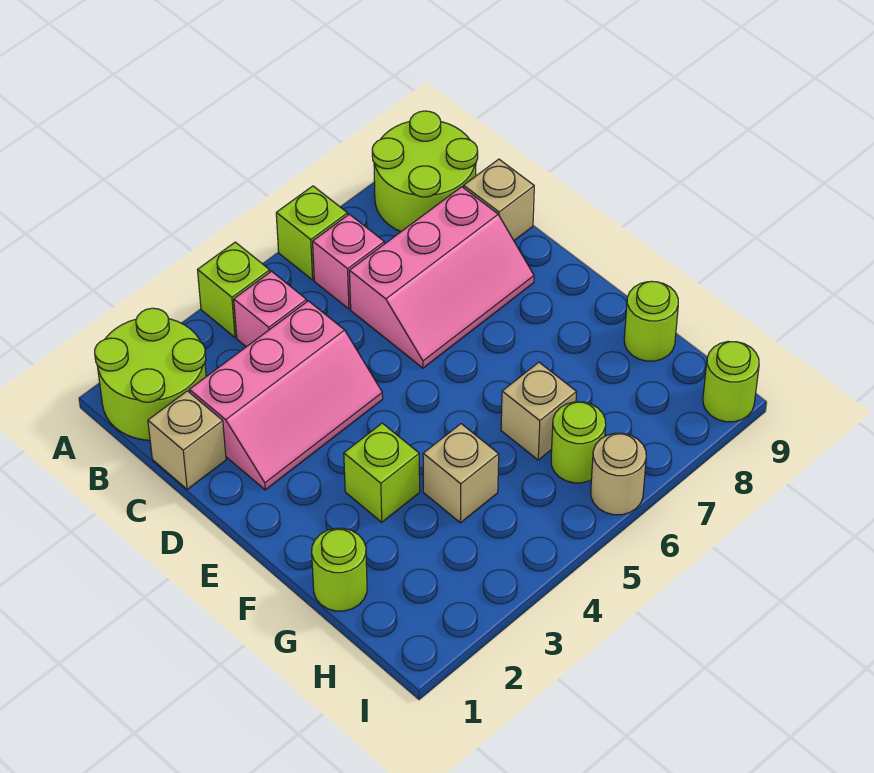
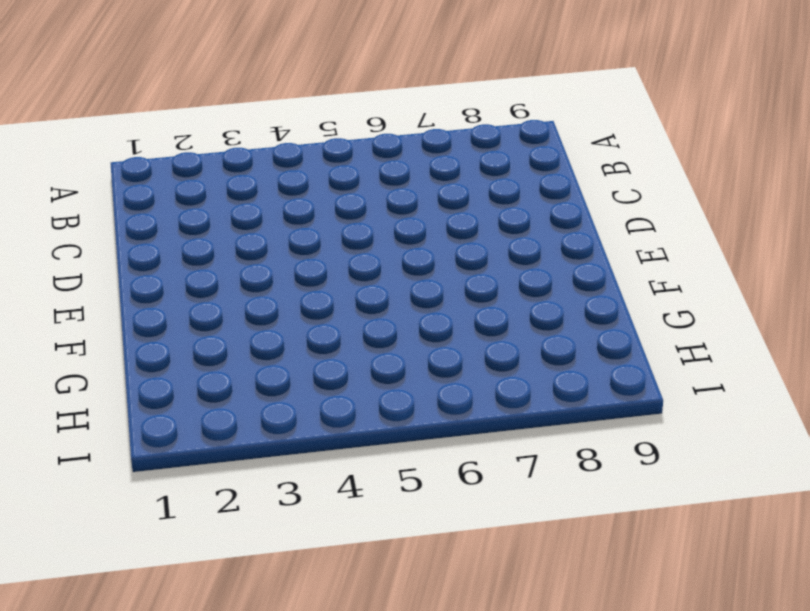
none -> lime round brick A1:B2 level 1
none -> lime brick A4 level 1
none -> lime brick A6 level 1

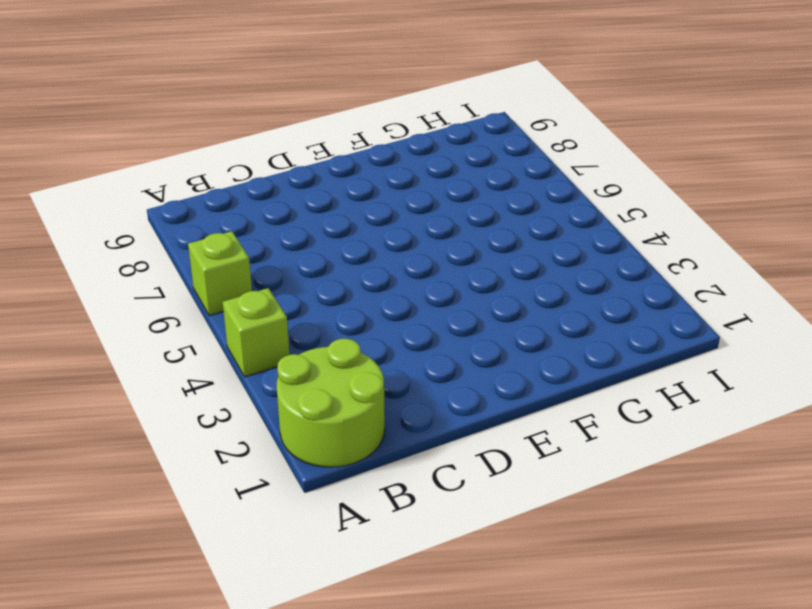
none -> lime round brick A8:B9 level 1
none -> pink brick B4 level 1
none -> pink brick B6 level 1

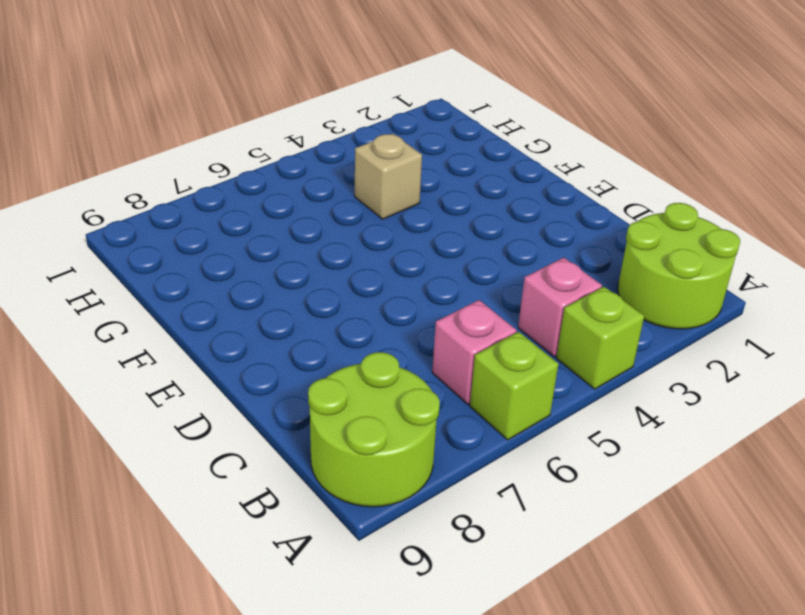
none -> tan brick C1 level 1
none -> pink slope C2:D4 level 1 top C
none -> pink slope C6:D8 level 1 top C

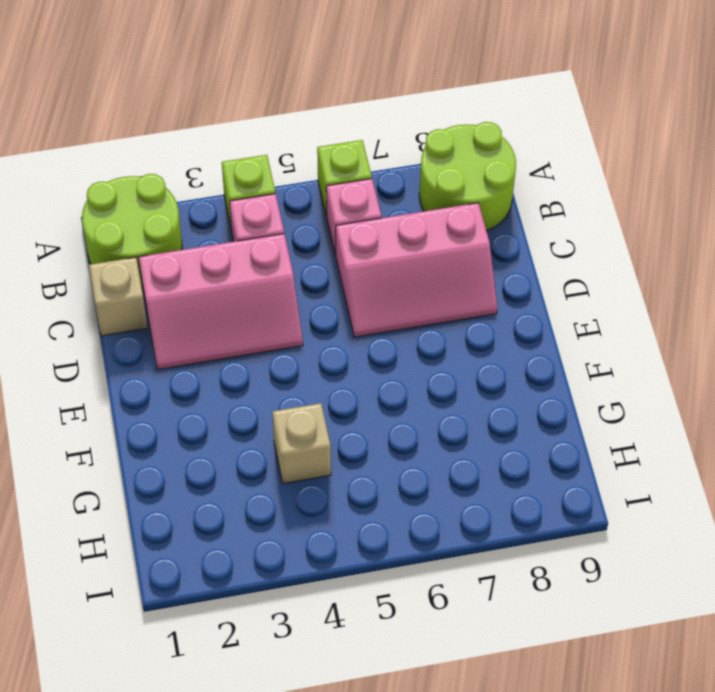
none -> tan brick C9 level 1
none -> lime brick F3 level 1
none -> lime round brick G1 level 1

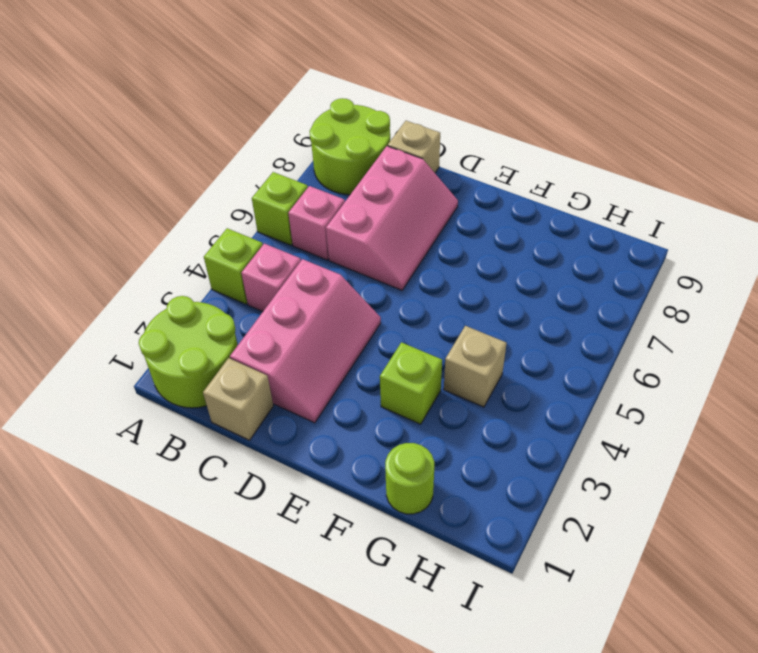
none -> tan brick G6 level 1
none -> lime round brick G9 level 1
none -> lime round brick H6 level 1

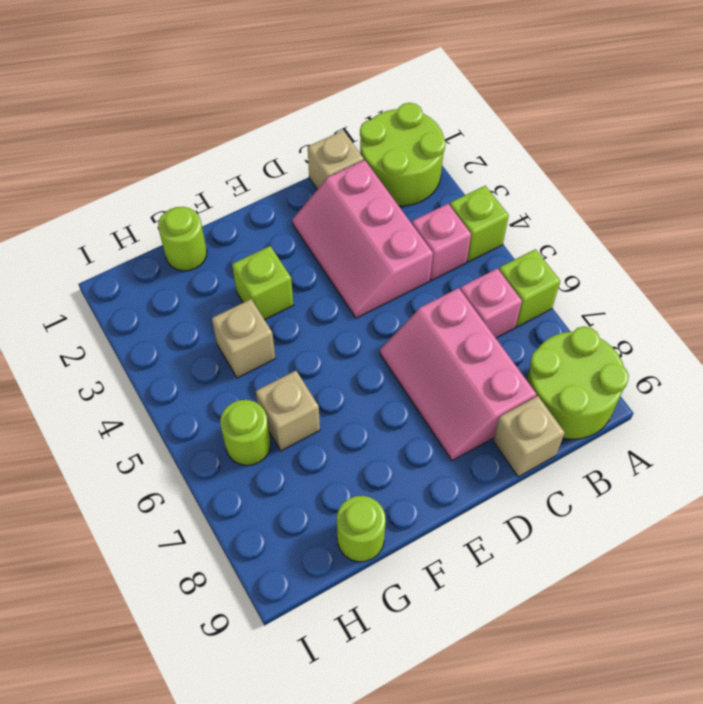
none -> tan round brick I6 level 1
none -> lime round brick I9 level 1

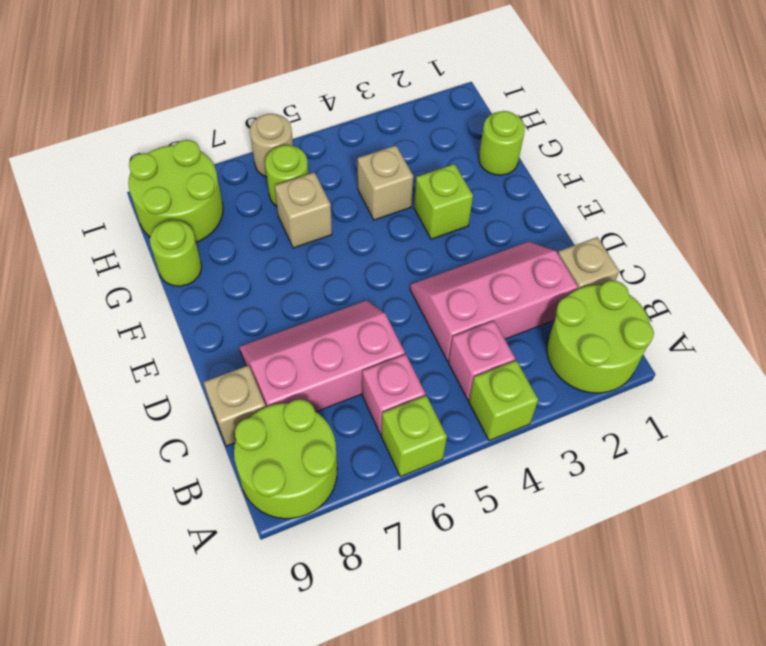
lime round brick H8:I9 level 1 -> lime round brick I9 level 1

